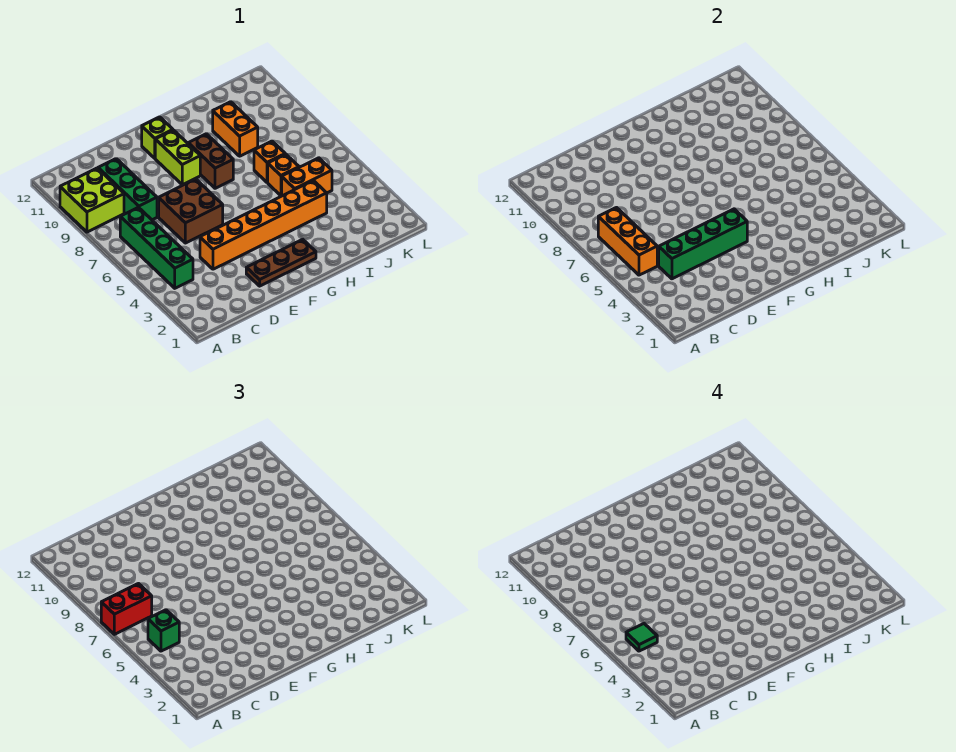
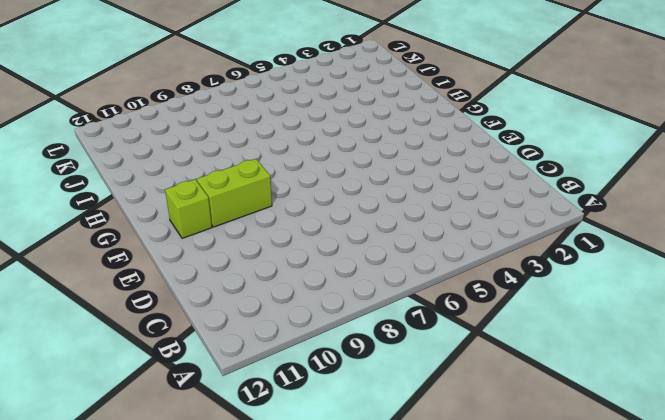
none -> lime brick A9:B10 level 1
none -> green brick B4:B7 level 1
none -> green brick C8:C10 level 1

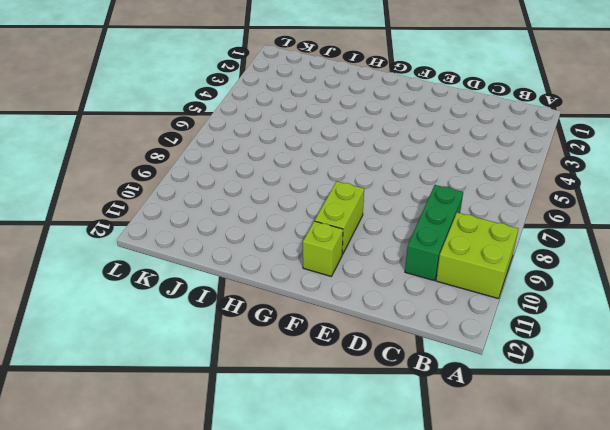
none -> green brick B4:B7 level 1
none -> orange brick D4:I4 level 1
none -> brown brick D6:E7 level 1

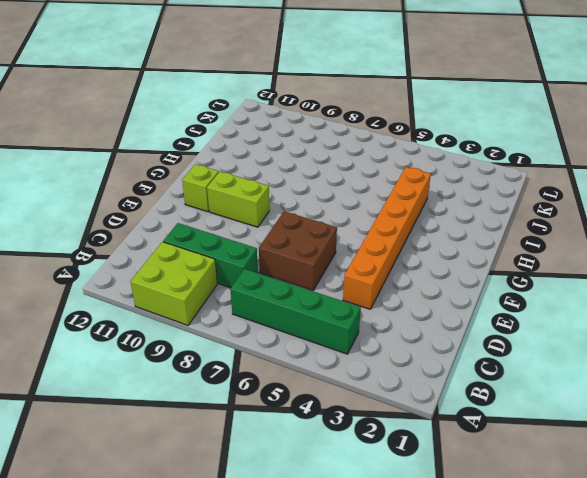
none -> brown plate E2:G2 level 1
none -> brown brick G8:G9 level 1
none -> orange brick I5:J5 level 1

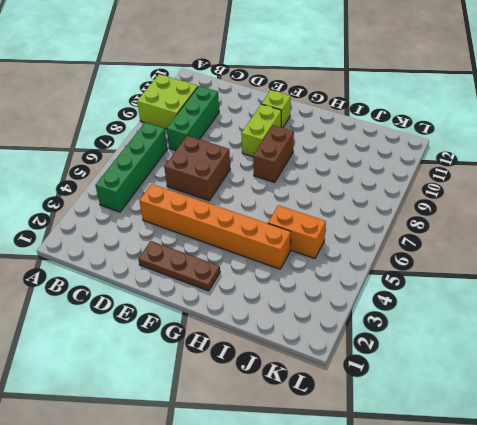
none -> orange brick I6 level 1
none -> orange brick I7 level 1
none -> orange brick I9:I10 level 1

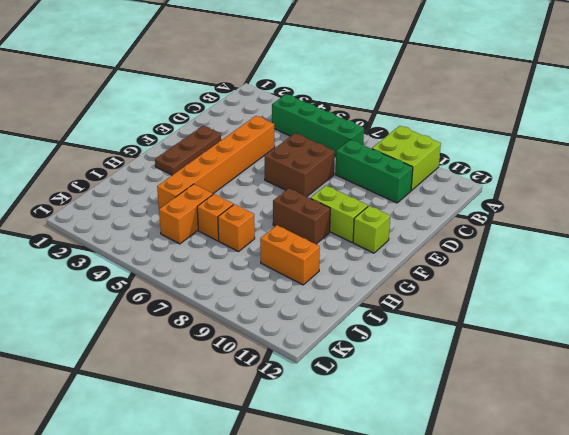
none -> orange brick B5:B7 level 2
none -> green brick C4:F4 level 2
none -> red brick A7:B7 level 3

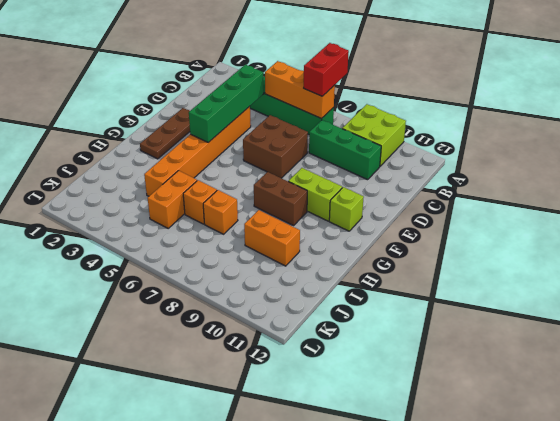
none -> green brick B5 level 3
none -> green tile B5 level 4

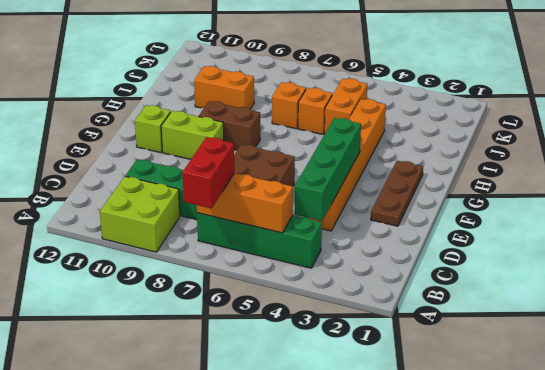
none -> green brick B5 level 3
none -> green tile B5 level 4

